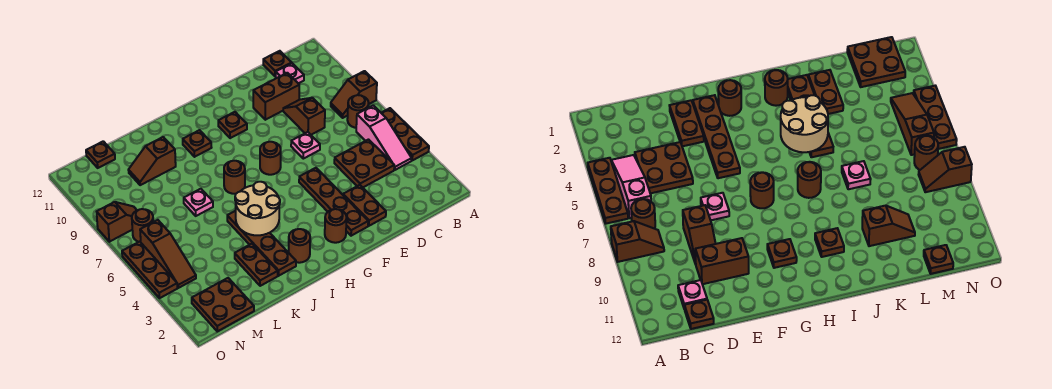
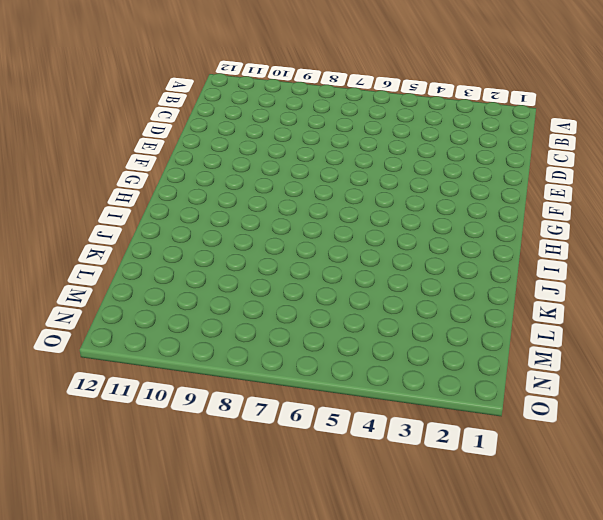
none -> brown plate A4:A6 level 1
none -> brown slope A8:B8 level 1 top A
none -> pink slope B4:B6 level 1 top 6

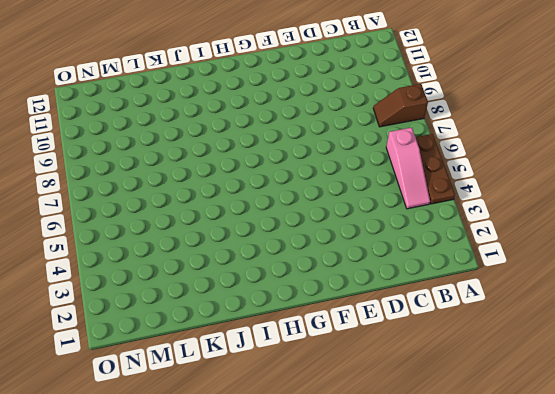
none -> brown round brick B7 level 1
none -> brown plate C4:D5 level 1
none -> pink plate C11 level 1

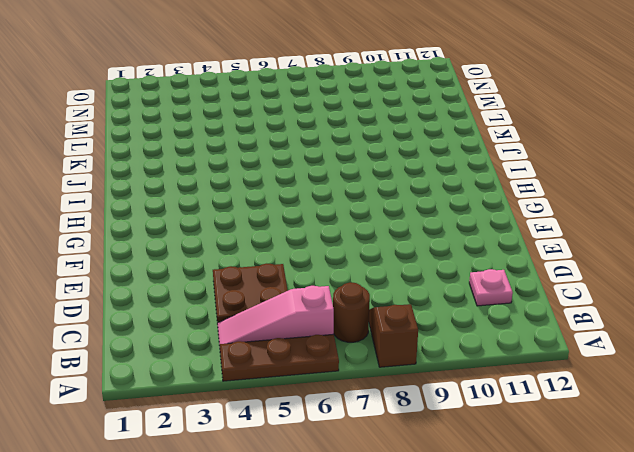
none -> brown plate C12 level 1
none -> brown slope D8:D9 level 1 top 8
none -> brown brick D10:E10 level 1

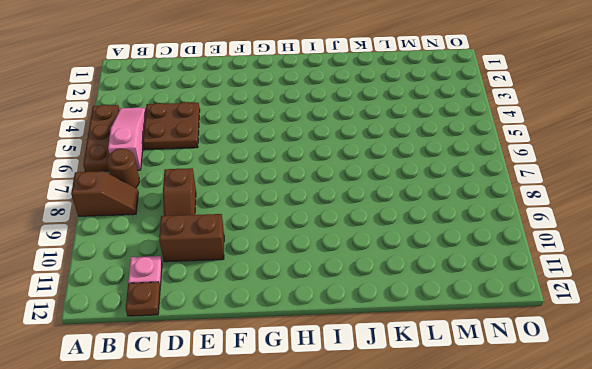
none -> brown plate E2:E3 level 1
none -> pink plate E7 level 1
none -> brown plate F2:F5 level 1

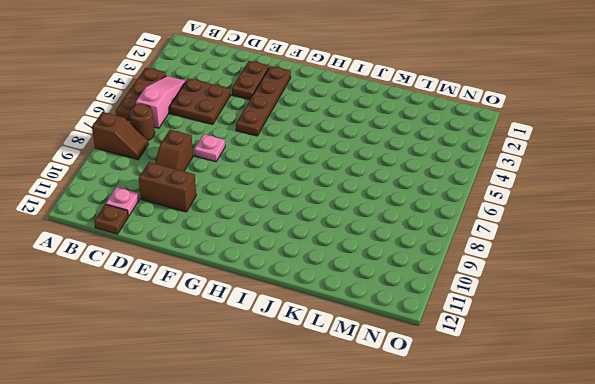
none -> brown round brick G2 level 1
none -> brown round brick G7 level 1
none -> brown plate G10 level 1

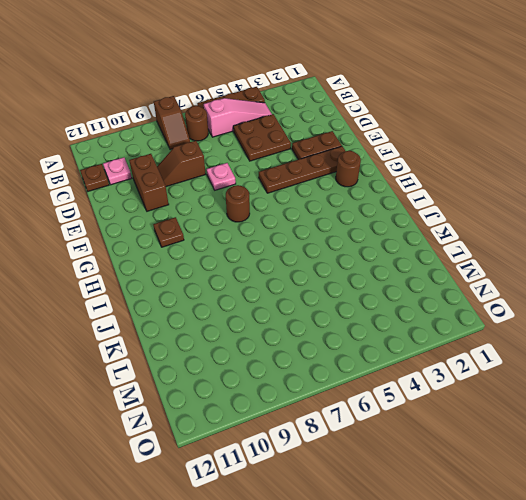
none -> brown round brick I2 level 1
none -> brown round brick I7 level 1
none -> brown plate I10 level 1

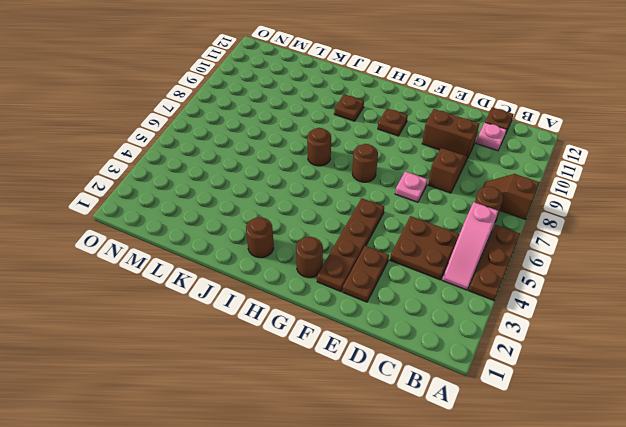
none -> brown plate J2:J5 level 1
none -> brown plate K2:K3 level 1
none -> pink plate K7 level 1

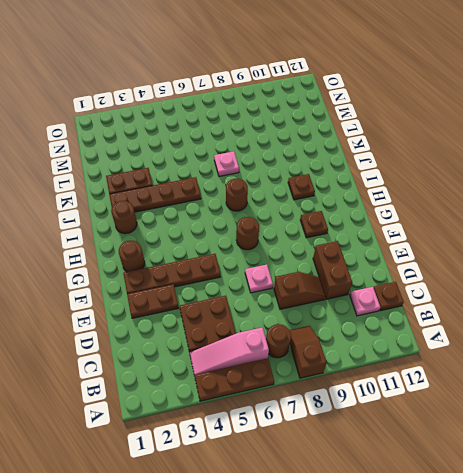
none -> brown slope K10:L10 level 1 top K
none -> brown plate M1:N2 level 1
none -> brown plate M12 level 1

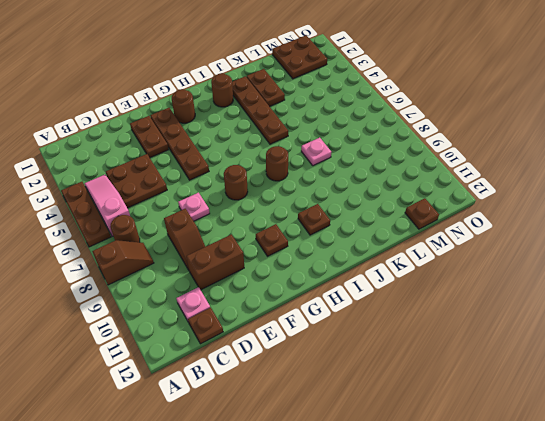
none -> brown slope K10:L10 level 1 top K
none -> brown slope N4:N6 level 1 top 6
none -> brown round brick N7 level 1

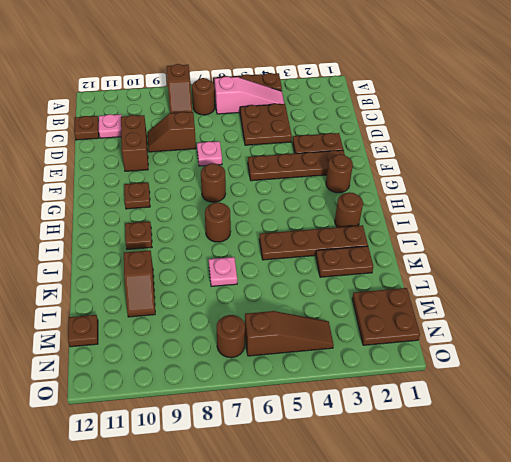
none -> brown slope N8:O8 level 1 top O
none -> brown plate O4:O6 level 1
none -> tan round brick I4:J5 level 2

